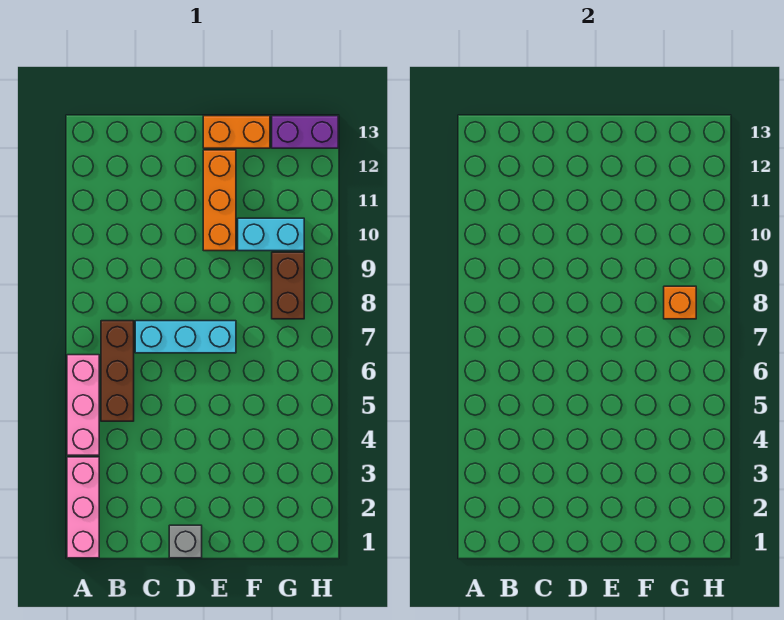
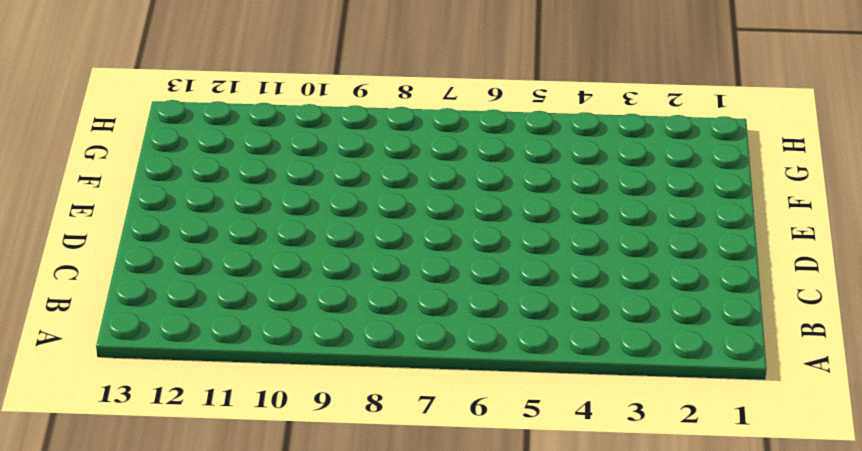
none -> pink brick A1:A3 level 1
none -> pink brick A4:A6 level 1

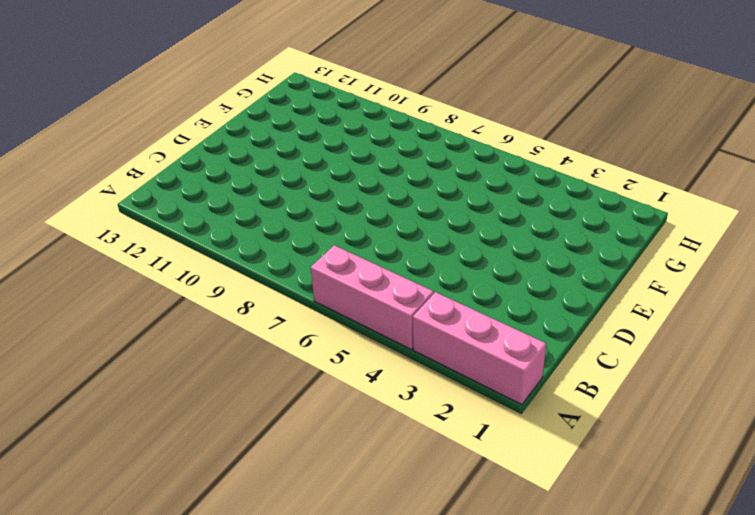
none -> brown brick B5:B7 level 1
none -> cyan brick C7:E7 level 1

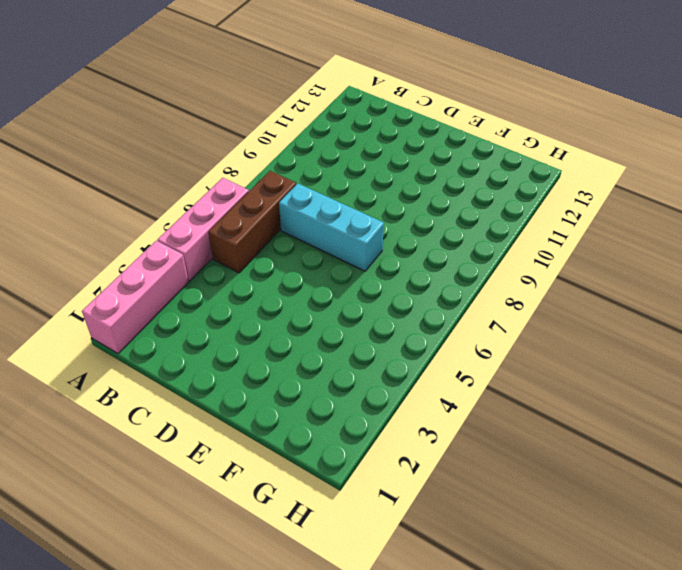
none -> grey brick D1 level 1
none -> orange brick E10:E12 level 1

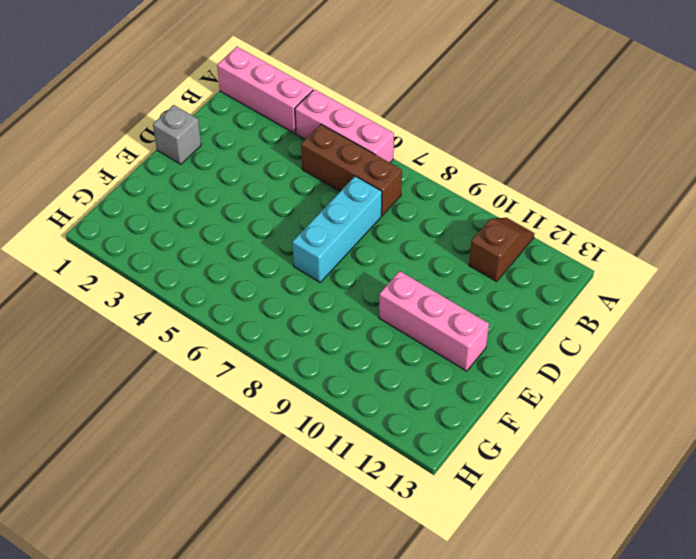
brown slope A11:B11 level 1 top B -> none
pink brick E10:E12 level 1 -> orange brick E10:E12 level 1
none -> orange brick E13:F13 level 1
none -> cyan brick F10:G10 level 1

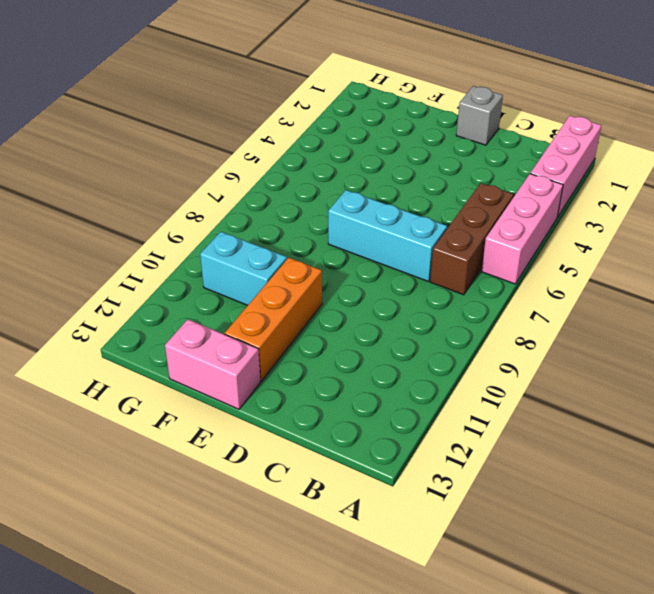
pink brick E13:F13 level 1 -> orange brick E13:F13 level 1
none -> brown brick G8:G9 level 1
none -> purple brick G13:H13 level 1

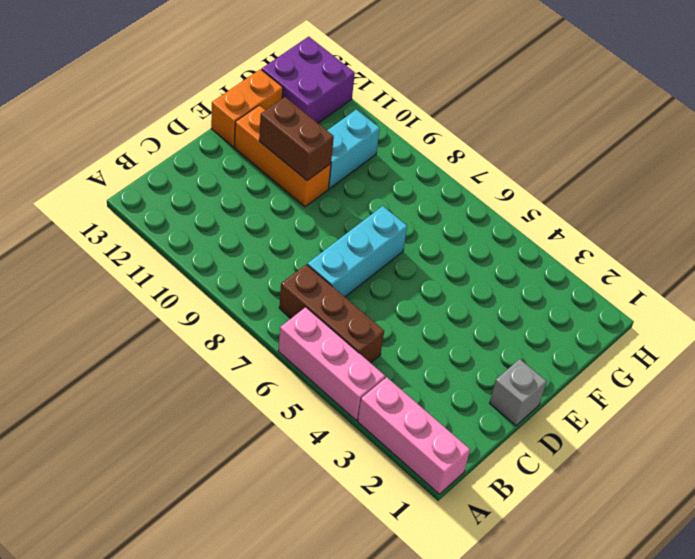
brown brick E10:E11 level 2 -> brown brick G8:G9 level 1
purple brick G12:H13 level 1 -> purple brick G13:H13 level 1
none -> orange brick G8 level 2

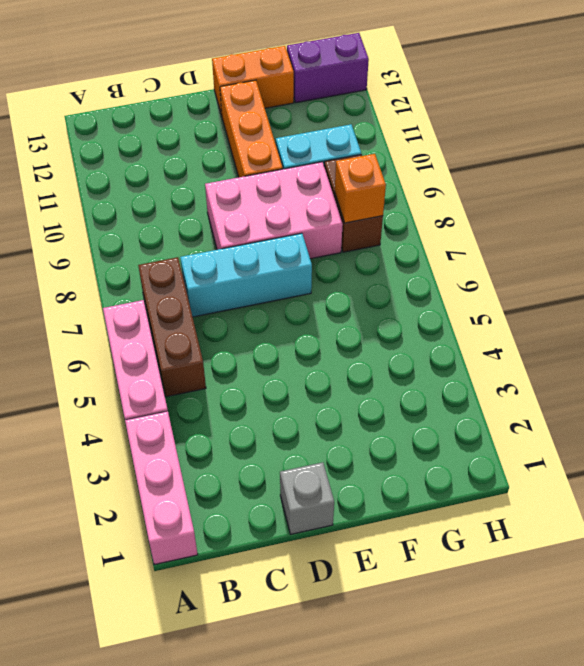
pink brick D8:F9 level 1 -> none

